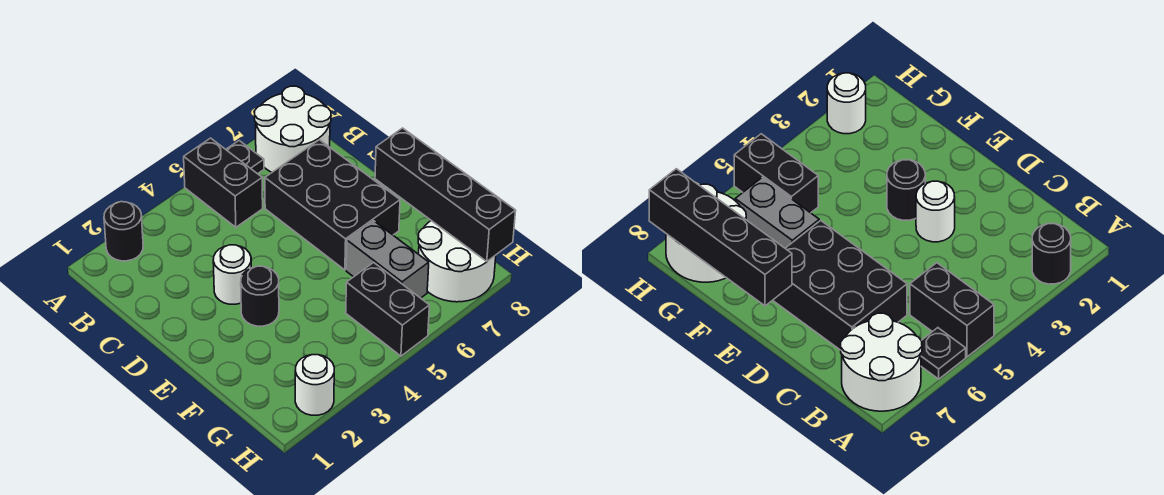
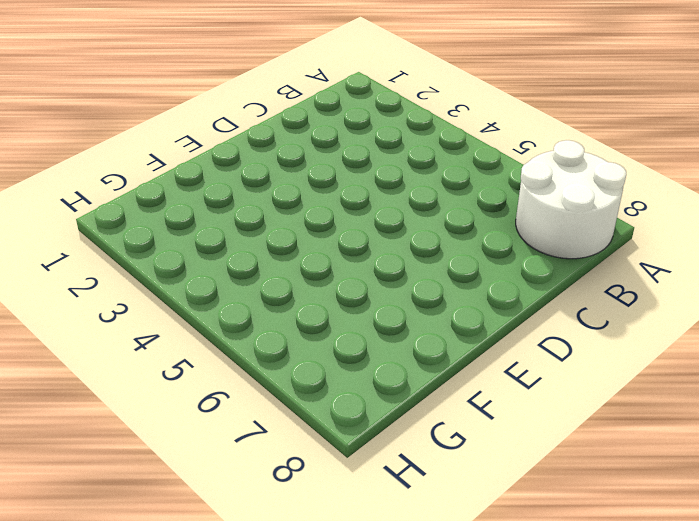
none -> black round brick A2 level 1
none -> black brick A5:B5 level 1
none -> black plate A6 level 1

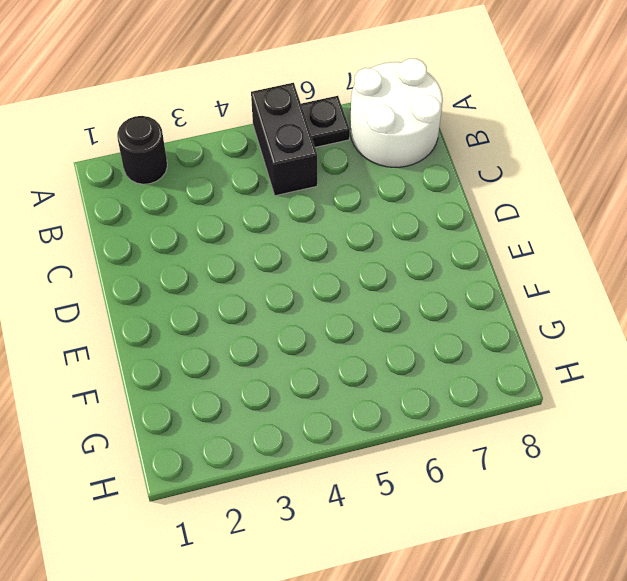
none -> black brick C6:E7 level 1
none -> white round brick D3 level 1
none -> black round brick E3 level 1

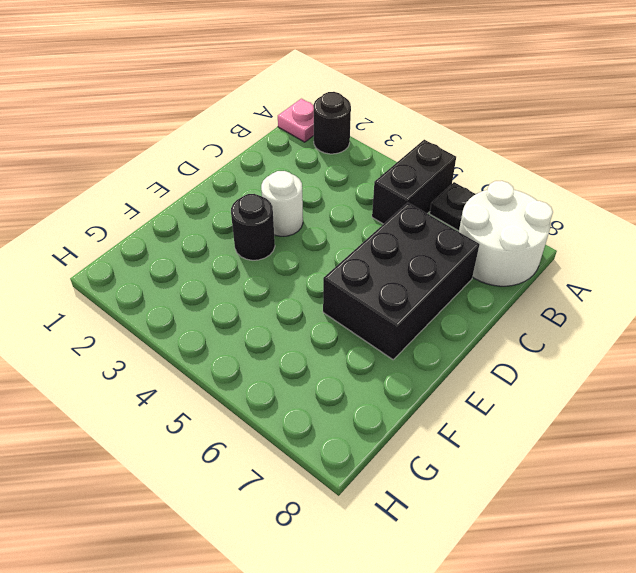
pink plate A1 level 1 -> none
none -> grey brick F6:G6 level 1
none -> black brick G5:H5 level 1
none -> white round brick G7:H8 level 1

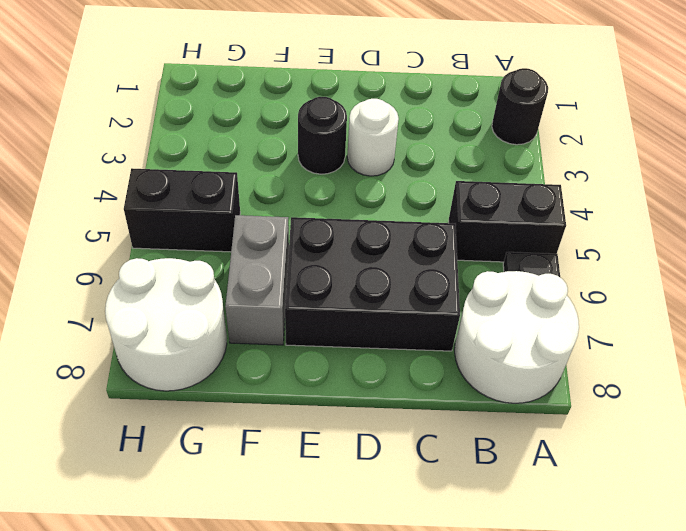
grey brick F6:F7 level 1 -> grey brick F6:G6 level 1
none -> white round brick H2 level 1
none -> black brick E8:H8 level 2

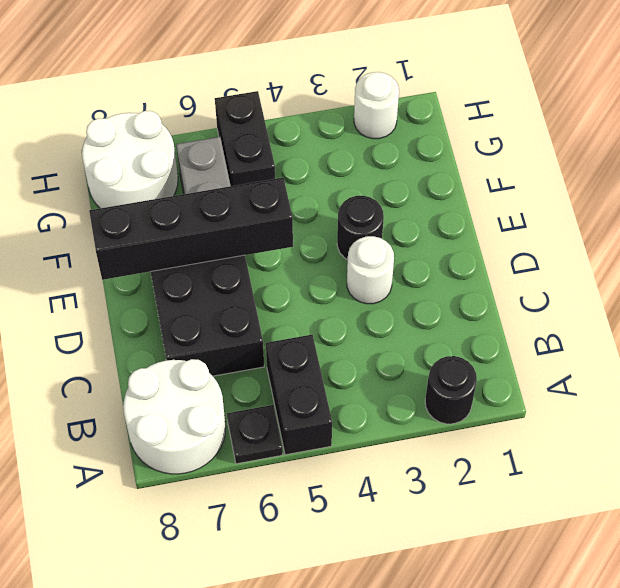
black brick E5:E8 level 2 -> black brick E8:H8 level 2

